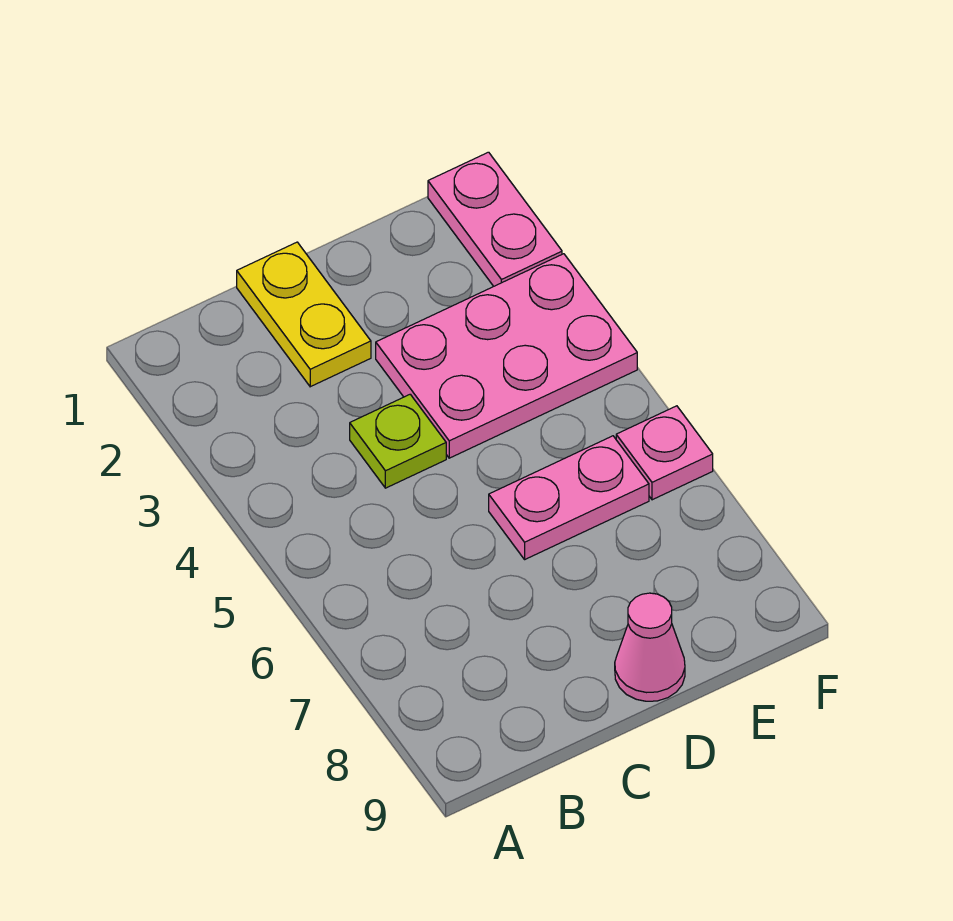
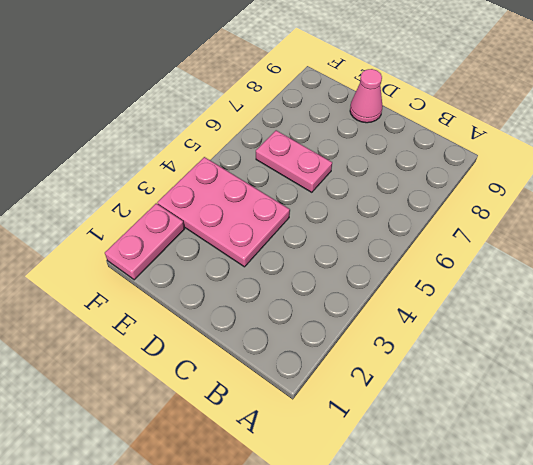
none -> yellow plate C1:C2 level 1
none -> lime plate C4 level 1

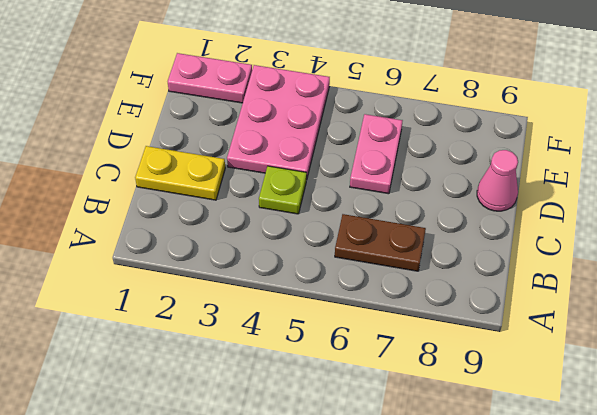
brown plate B6:B7 level 1 -> none
none -> pink plate F6 level 1

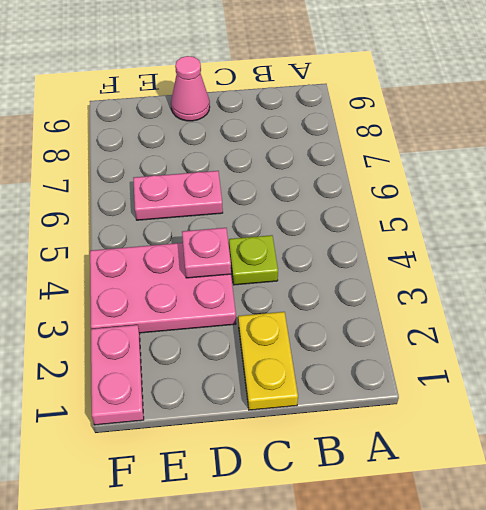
pink plate D4 level 2 -> pink plate F6 level 1

